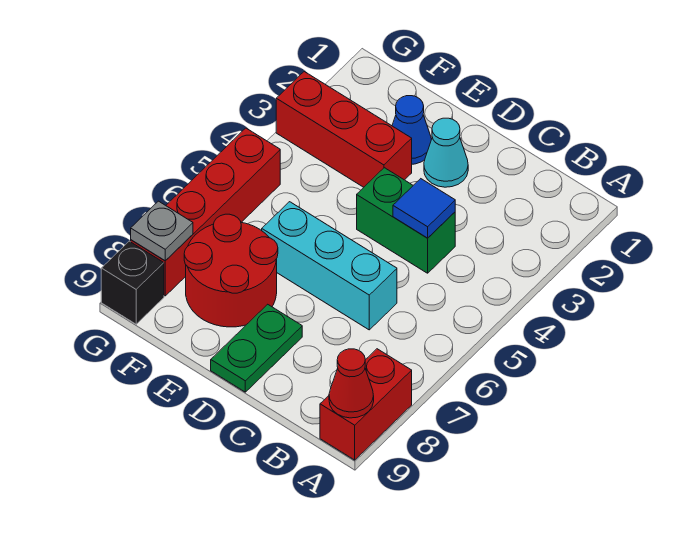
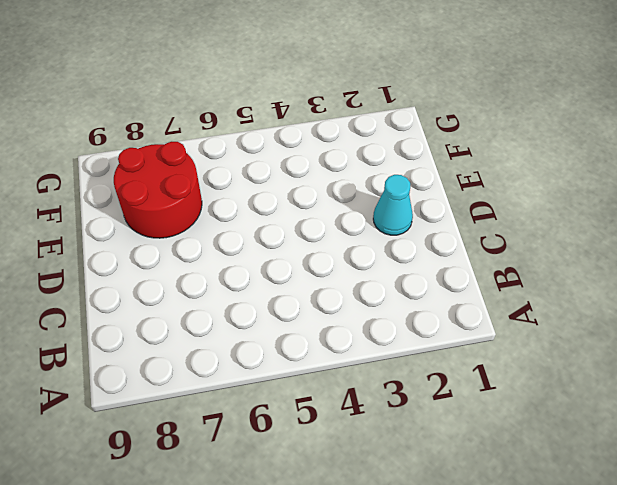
none -> red brick A8:A9 level 1
none -> green brick C4:D4 level 1
none -> cyan brick C6:E6 level 1

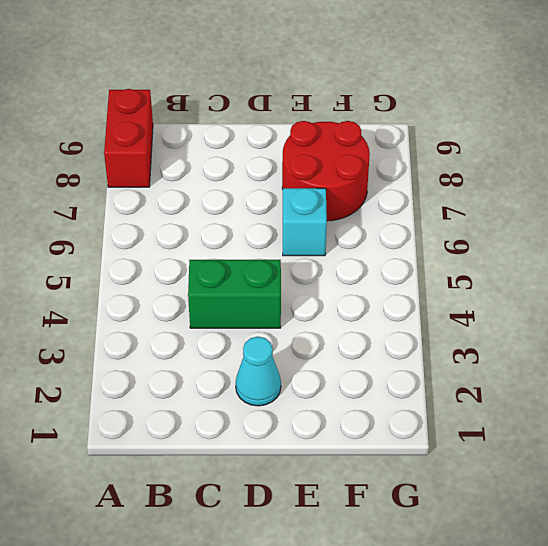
cyan brick E6 level 1 -> cyan brick C6:E6 level 1
none -> green plate D8:D9 level 1
none -> blue cone E2 level 1
none -> red brick E3:G3 level 1

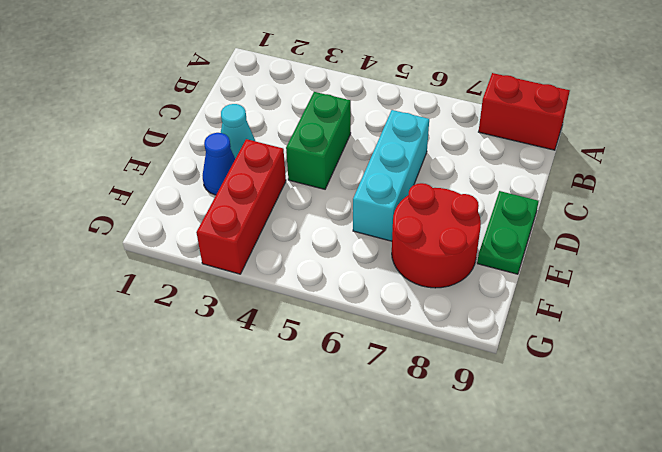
green plate D9:E9 level 1 -> green plate D8:D9 level 1
none -> red brick G5:G8 level 1
none -> black brick G9 level 1
none -> red cone A9 level 2

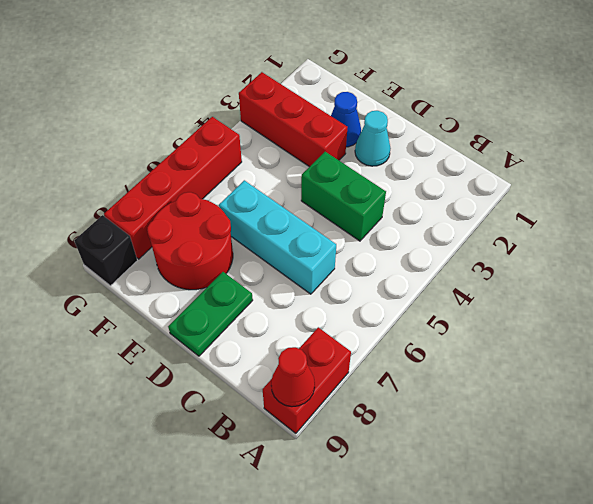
none -> blue tile C4 level 2
none -> grey plate G8 level 2

